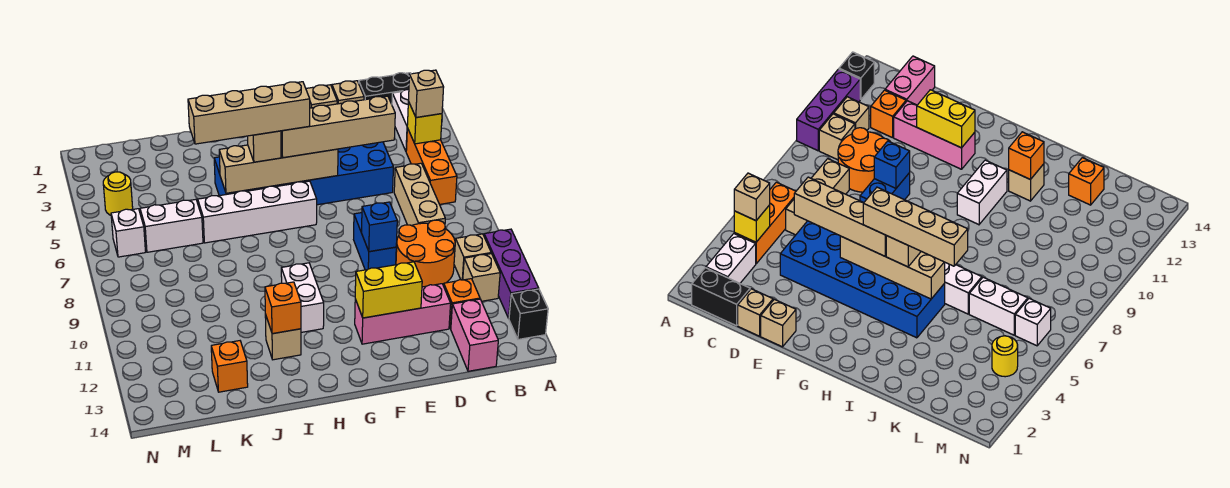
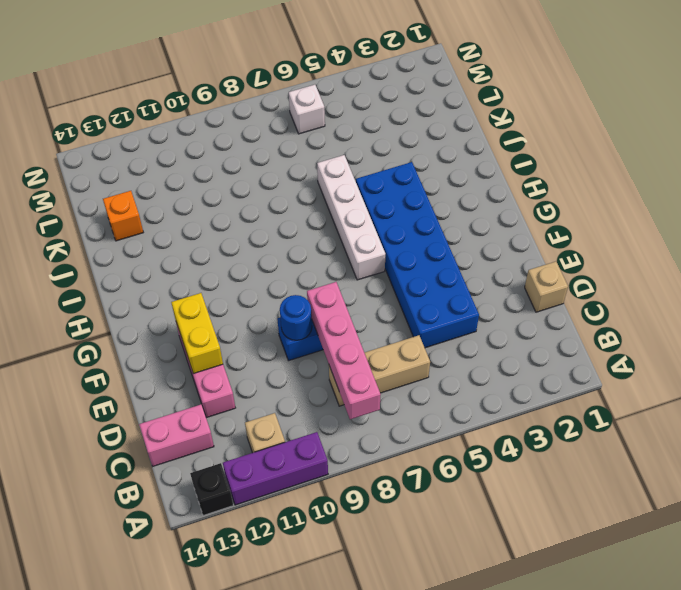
pink brick B8:E8 level 2 -> none
blue round brick E9 level 2 -> blue brick E9 level 2
none -> black brick B1:C1 level 1
none -> white brick B2:B3 level 1
none -> orange brick B4:B6 level 1
none -> tan brick B10 level 1

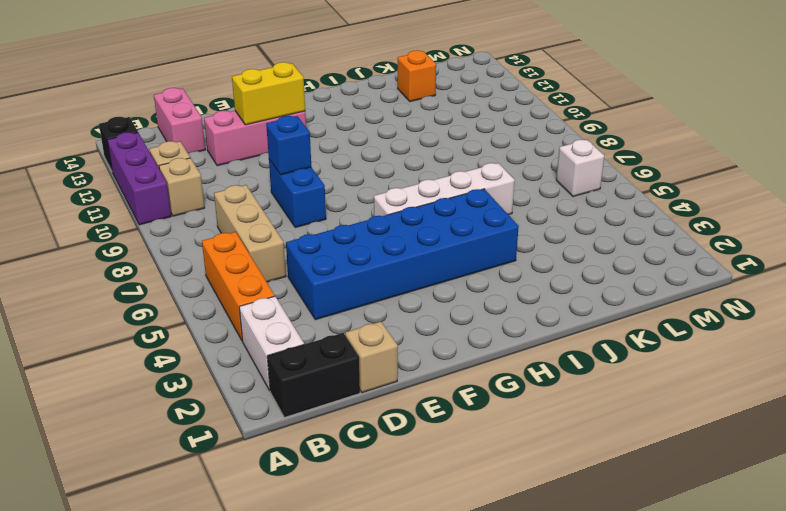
none -> orange round brick C9:D10 level 1
none -> orange brick C12 level 1
none -> tan brick E1 level 1
none -> white brick H10:H11 level 1

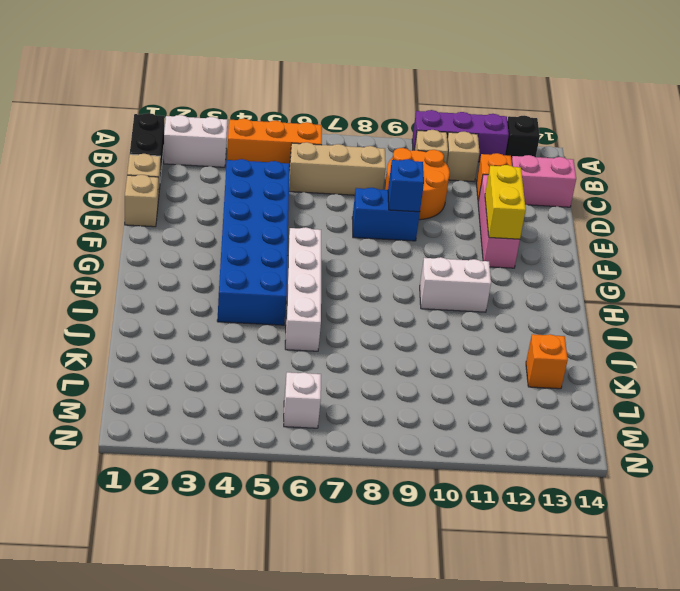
none -> tan brick I12 level 1
none -> white brick K6:L6 level 1
none -> yellow round brick M4 level 1
none -> yellow brick B4 level 2

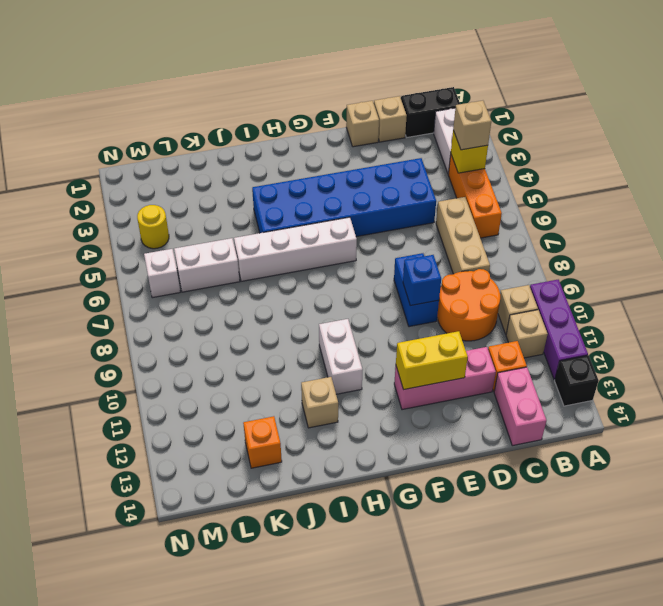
none -> tan brick F5:I5 level 2
none -> orange brick I12 level 2
none -> tan brick D5:G5 level 3
none -> tan brick H5 level 3

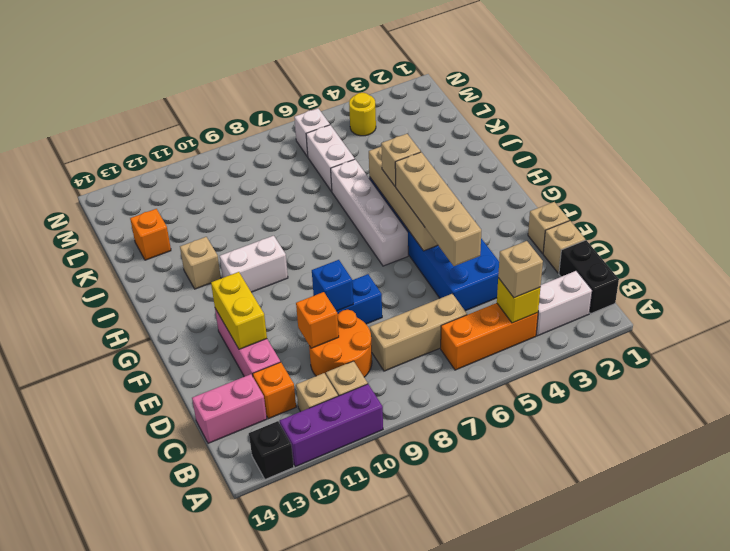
orange brick D10 level 2 -> orange brick I12 level 2
none -> tan brick G5:J5 level 4

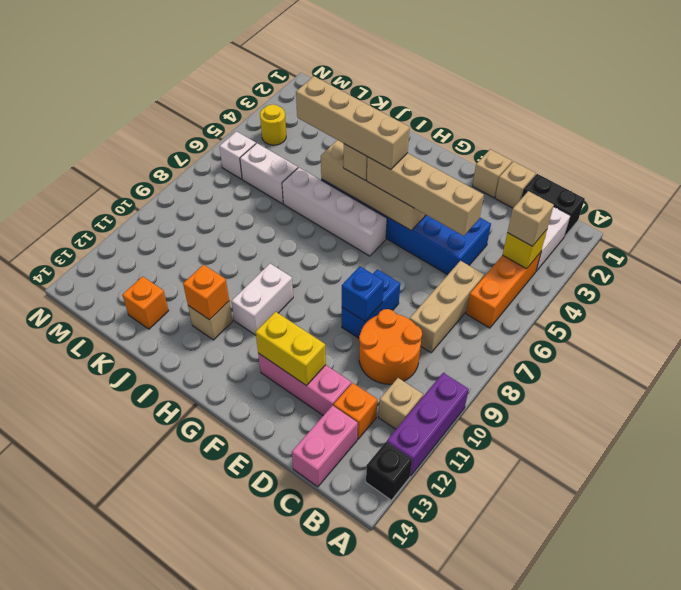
none -> tan brick B10 level 1

